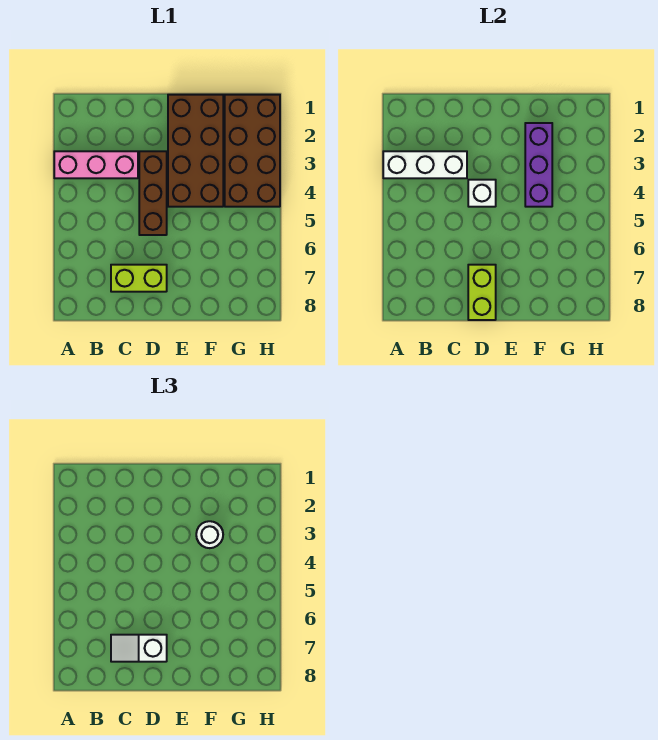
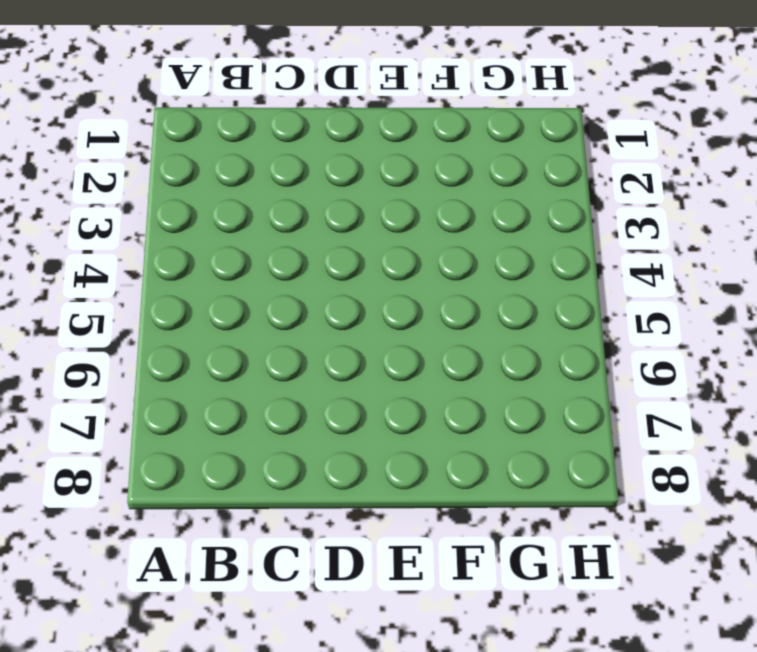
none -> pink brick A3:C3 level 1
none -> lime brick C7:D7 level 1

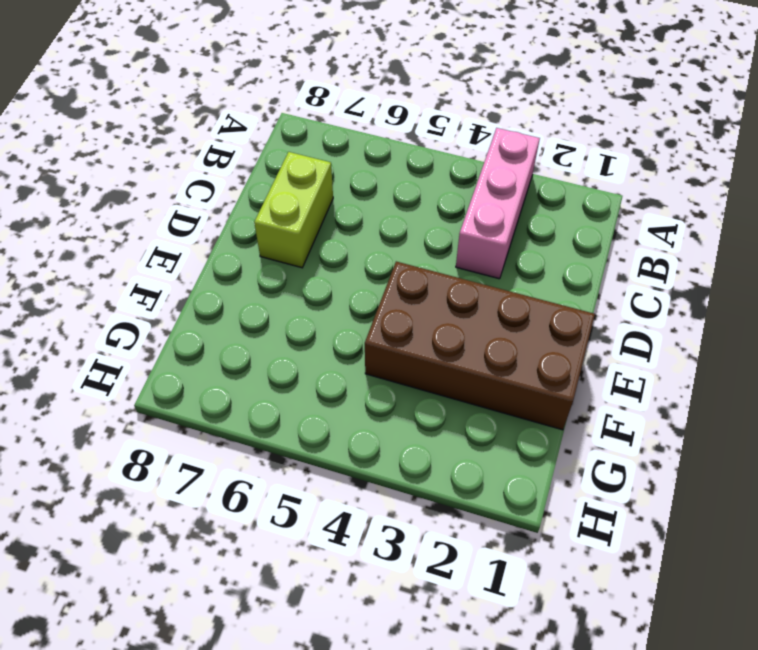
none -> brown brick D3:D5 level 1
none -> brown brick G1:H4 level 1

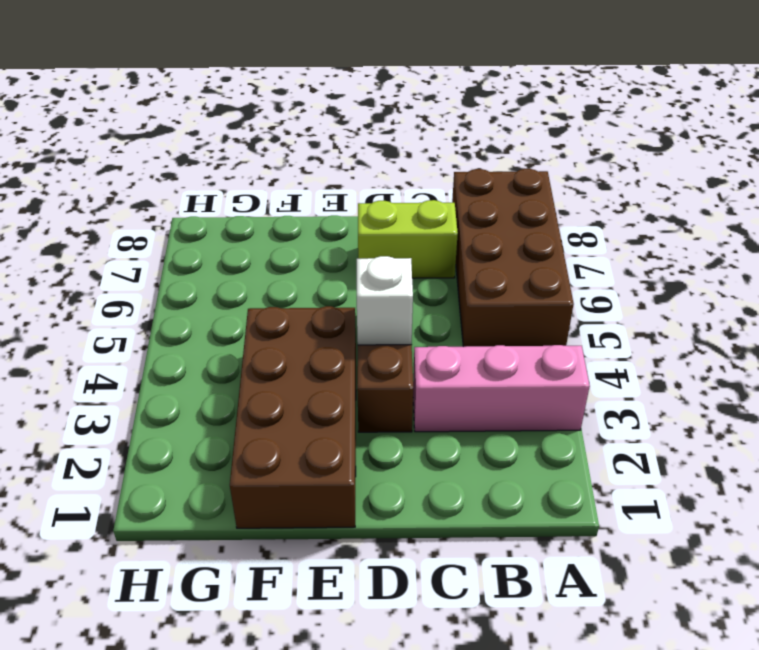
brown brick A5:B8 level 1 -> brown brick G1:H4 level 1
none -> white brick A3:C3 level 2
none -> lime brick D7:D8 level 2

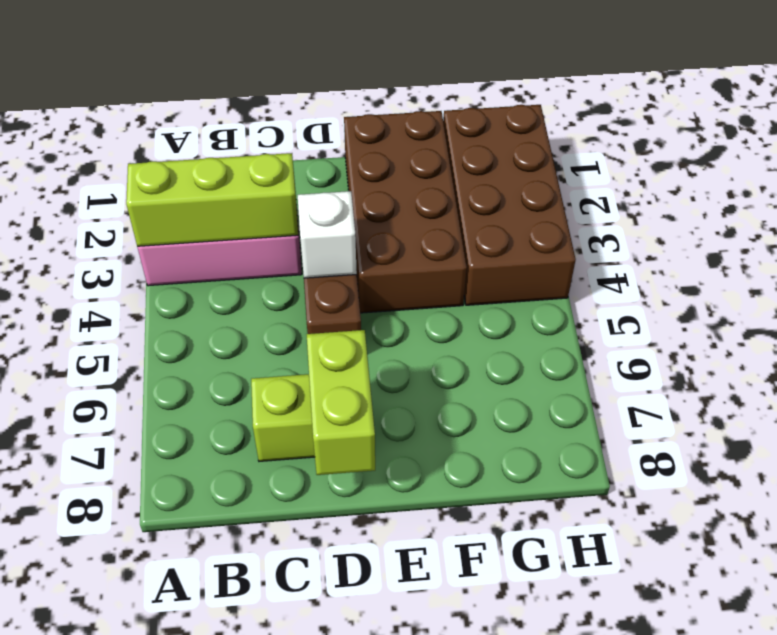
lime brick A3:C3 level 2 -> white brick A3:C3 level 2
none -> purple brick F2:F4 level 2
none -> white slope C7:D7 level 3 top D

